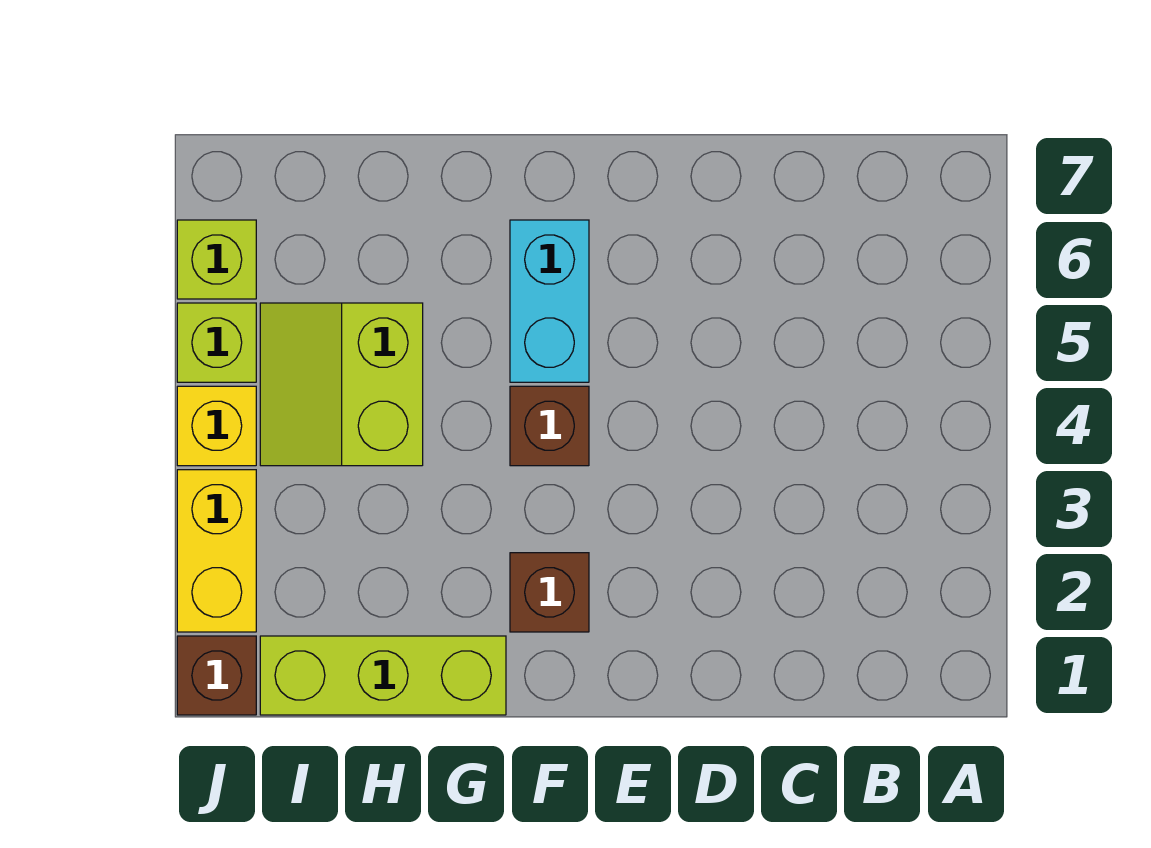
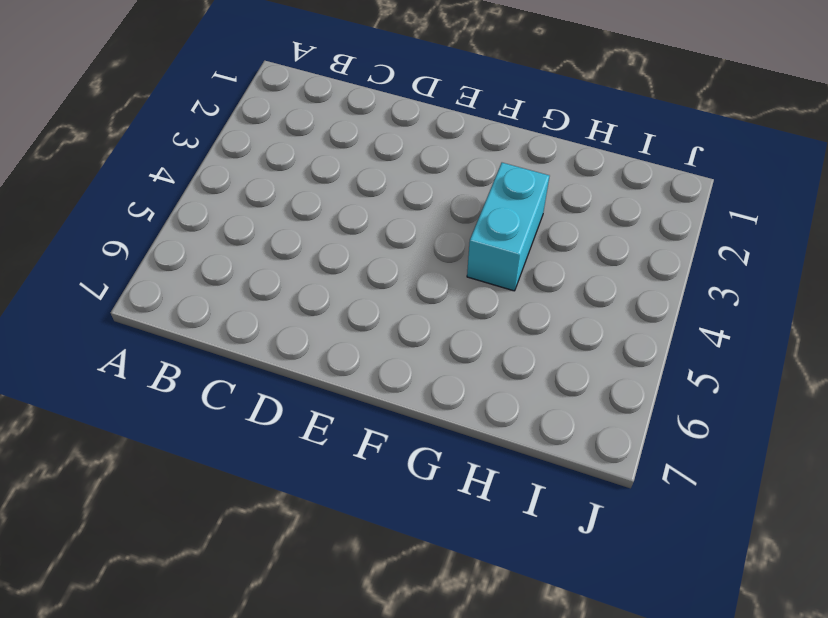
cyan brick G3:G4 level 1 -> cyan brick F5:F6 level 1
none -> brown brick F2 level 1
none -> brown brick F4 level 1

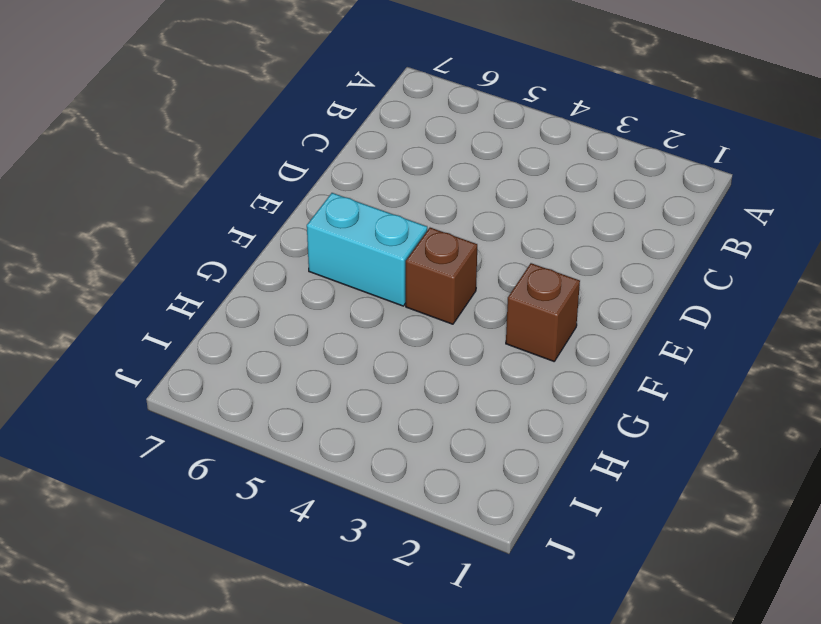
none -> lime brick G1:I1 level 1
none -> lime slope H4:I5 level 1 top H

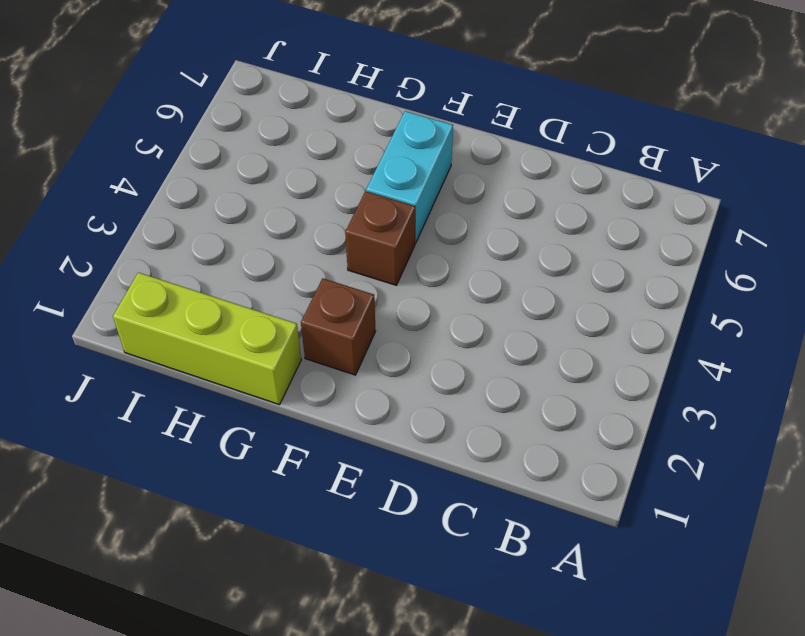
none -> lime slope H4:I5 level 1 top H
none -> brown brick J1 level 1

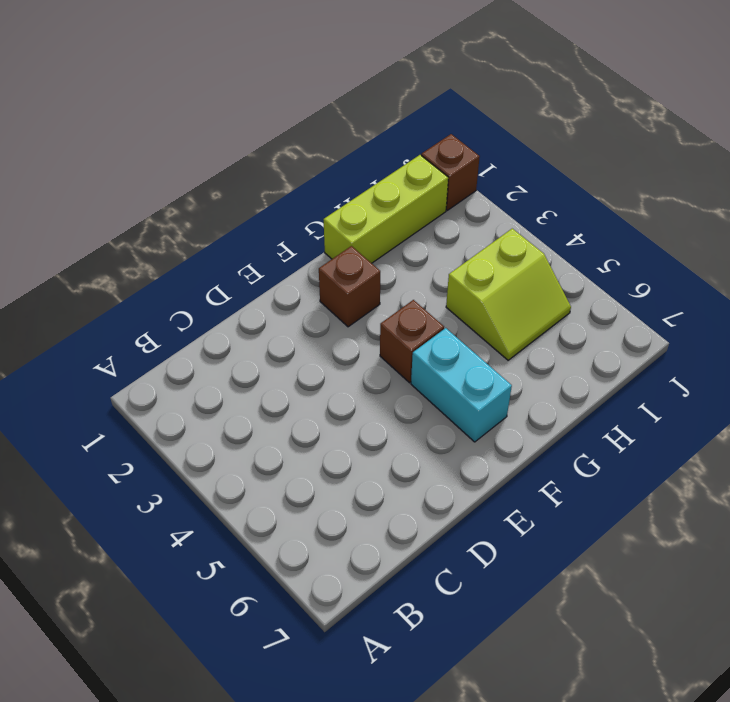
lime slope H4:I5 level 1 top 4 -> lime slope H4:I5 level 1 top H
none -> yellow brick J2:J3 level 1
none -> yellow brick J4 level 1

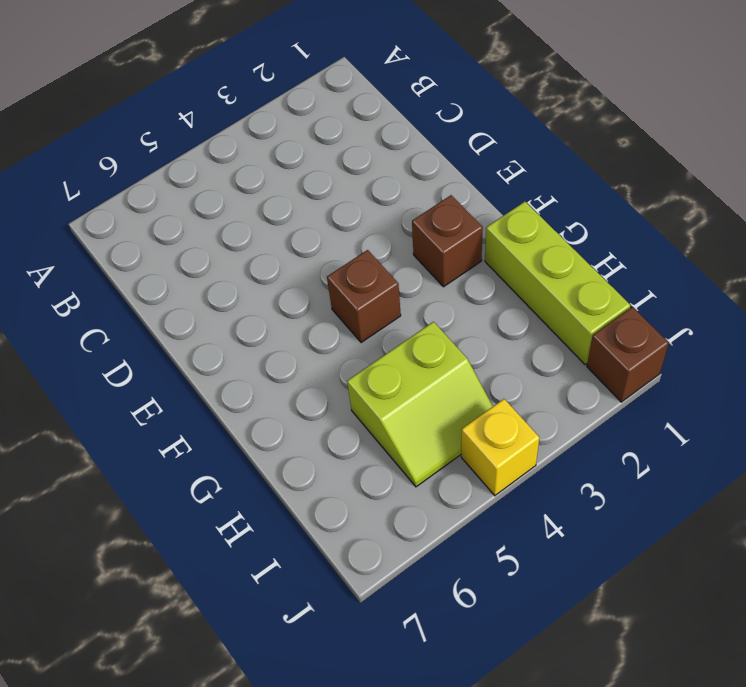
none -> cyan brick F5:F6 level 1
none -> yellow brick J2:J3 level 1

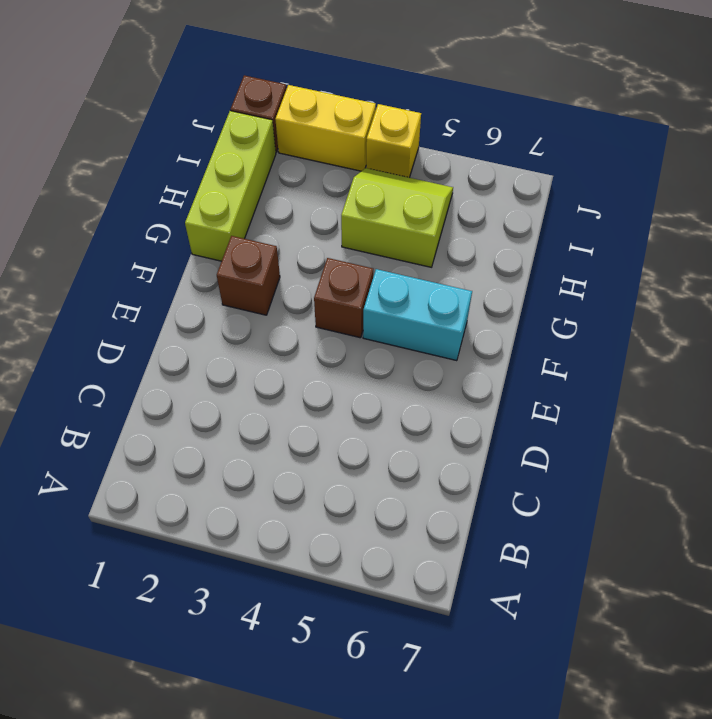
none -> lime brick J5 level 1
none -> lime brick J6 level 1

